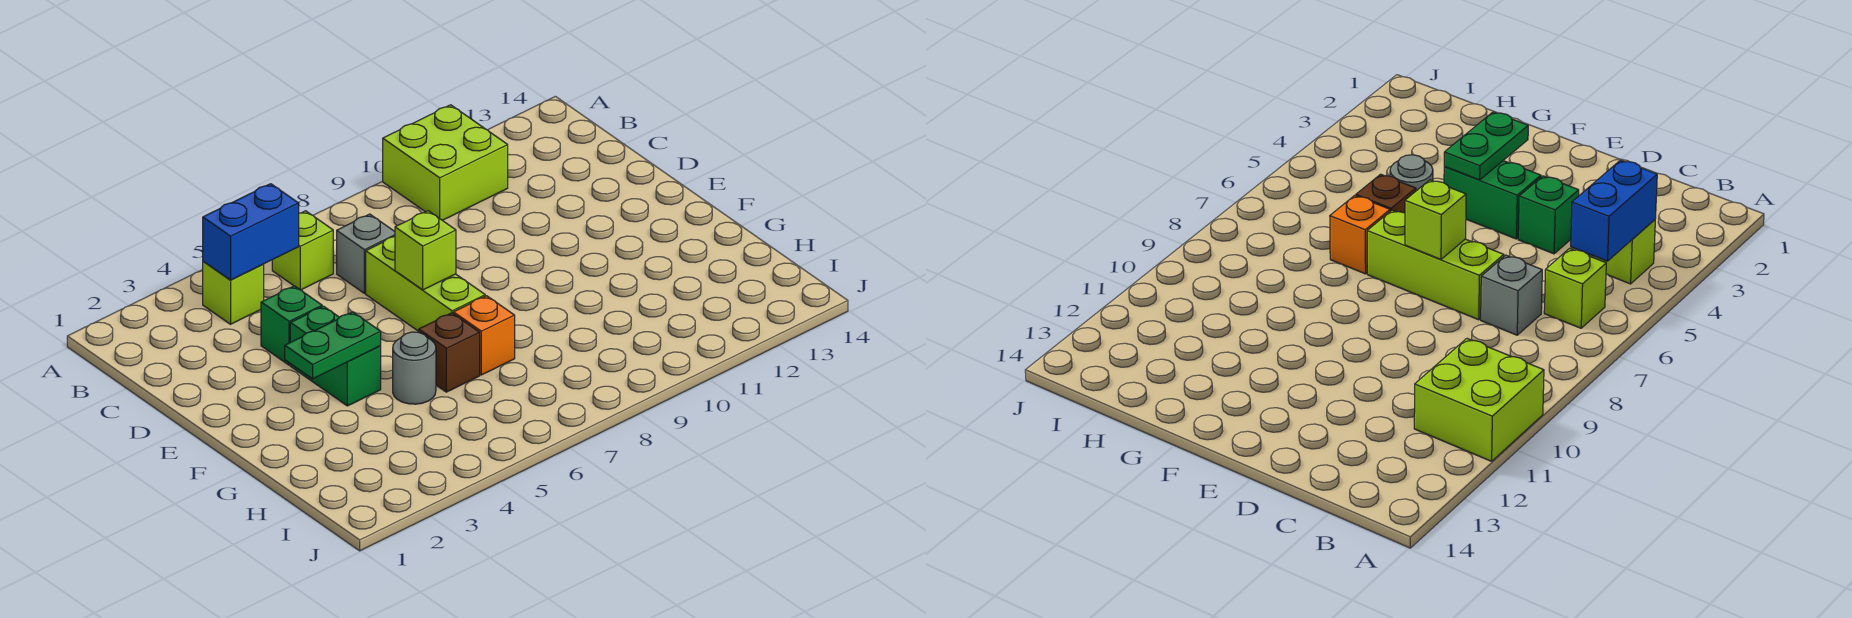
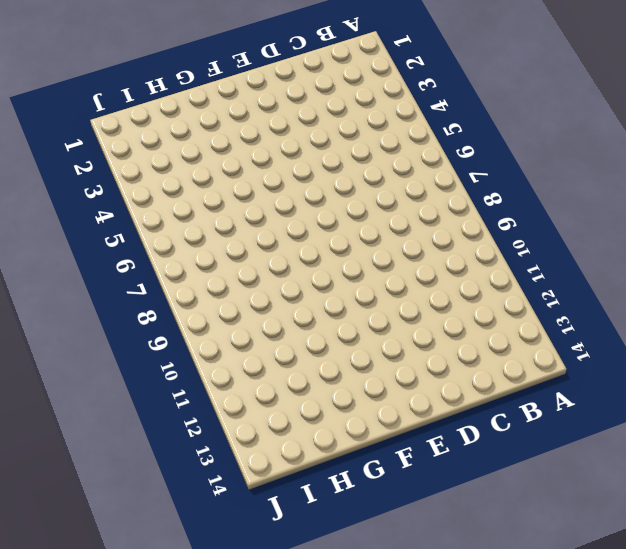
none -> lime brick A10:B11 level 1
none -> lime brick B4 level 1
none -> lime brick B6 level 1

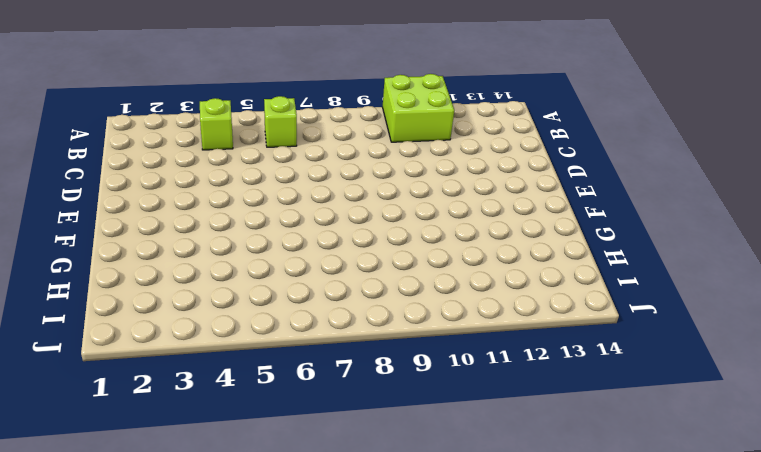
none -> grey brick C7 level 1
none -> green brick D4 level 1
none -> lime brick D7:F7 level 1

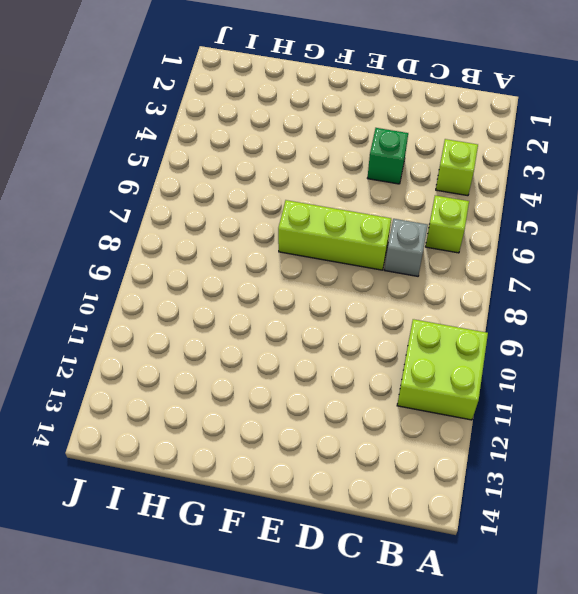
none -> green brick E4:F4 level 1
none -> grey round brick G5 level 1
none -> brown brick G6 level 1

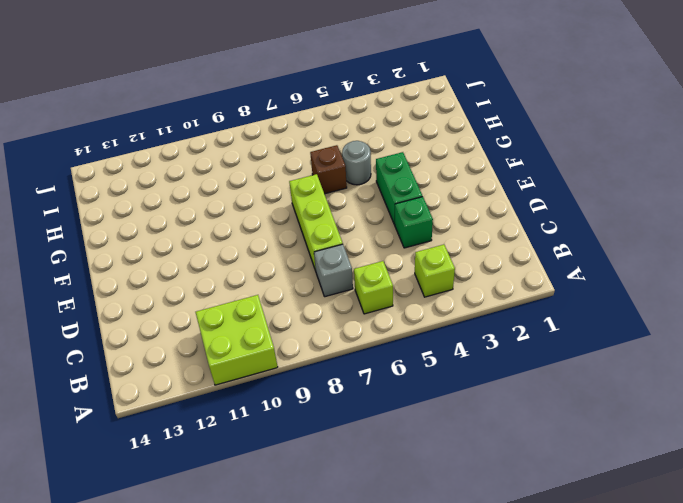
none -> orange brick G7 level 1
none -> blue brick B4:B5 level 2
none -> lime brick E7 level 2

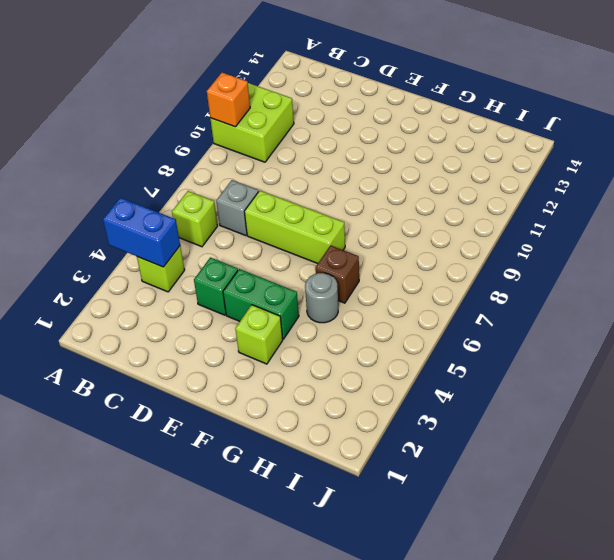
blue brick A4:B4 level 2 -> blue brick B4:B5 level 2
orange brick A10 level 2 -> orange brick G7 level 1
lime brick F3 level 1 -> lime brick E7 level 2
none -> green plate F3:F4 level 2

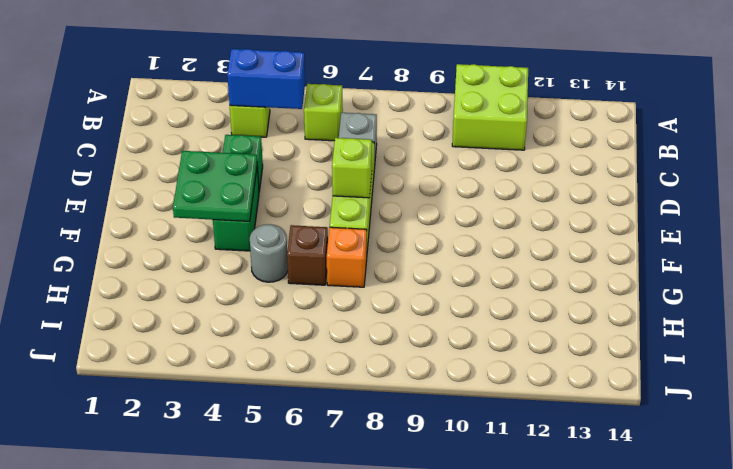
green plate E3:F4 level 2 -> green plate F3:F4 level 2

